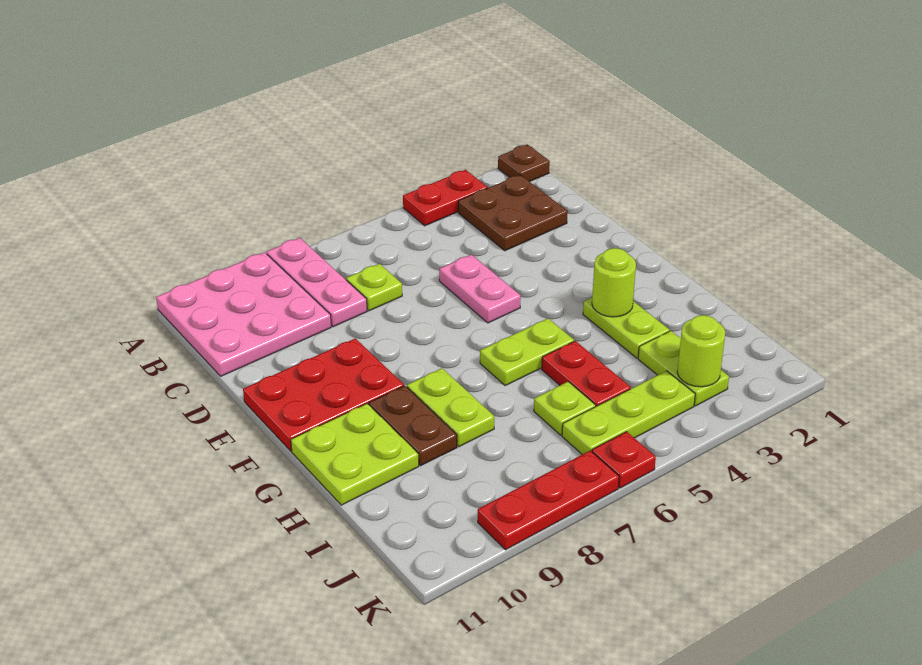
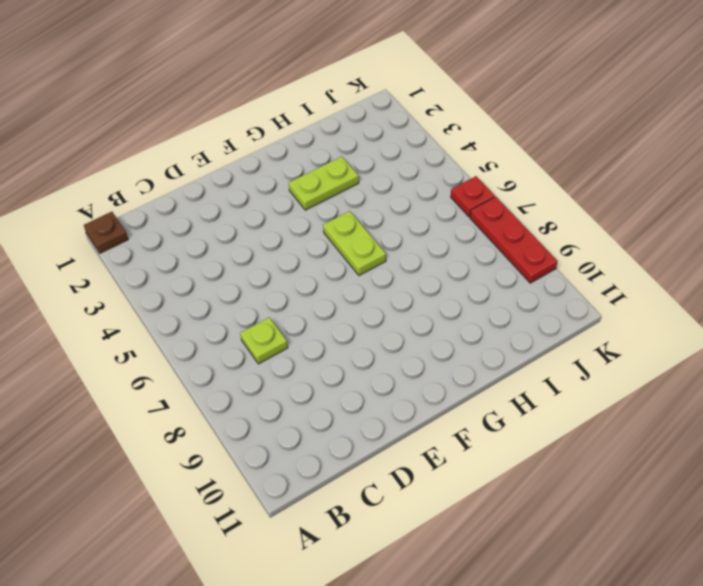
none -> red plate A3:A4 level 1
none -> pink plate A8:C8 level 1
none -> pink plate A9:C11 level 1

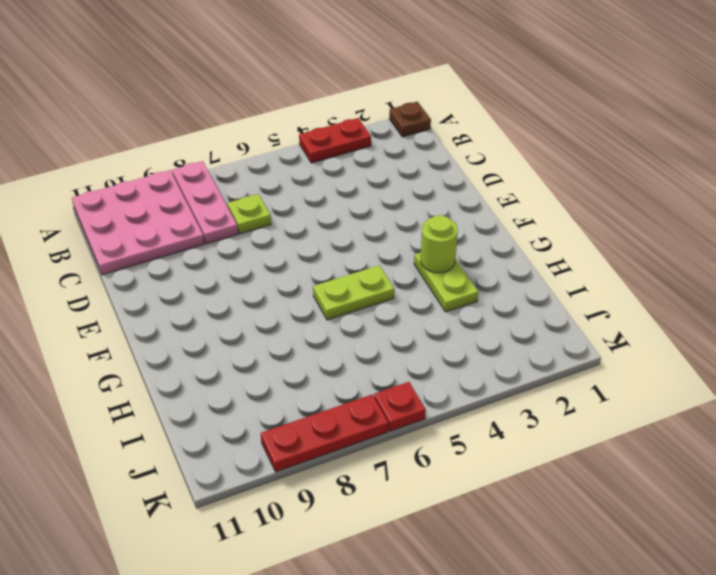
none -> brown plate B2:C3 level 1
none -> pink plate D5:E5 level 1
none -> red plate E9:F11 level 1

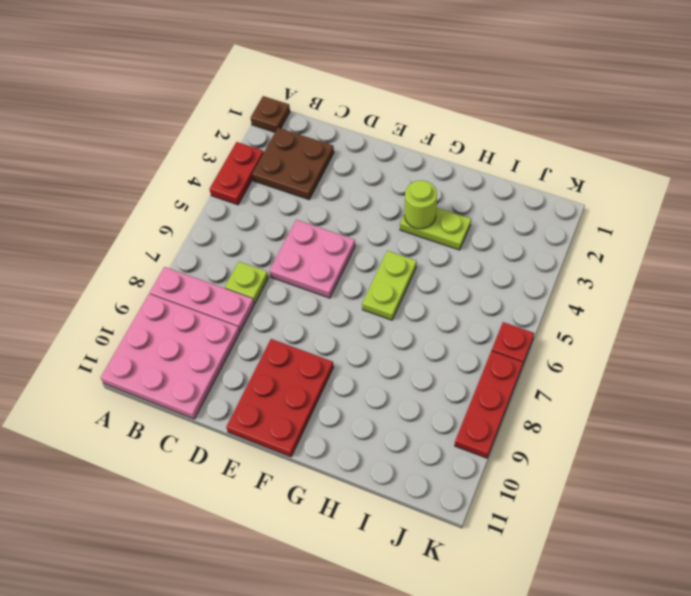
pink plate D5:E6 level 1 -> pink plate D5:E5 level 1
none -> lime plate G8:H8 level 1
none -> brown plate G9:H9 level 1
none -> lime plate G10:H11 level 1

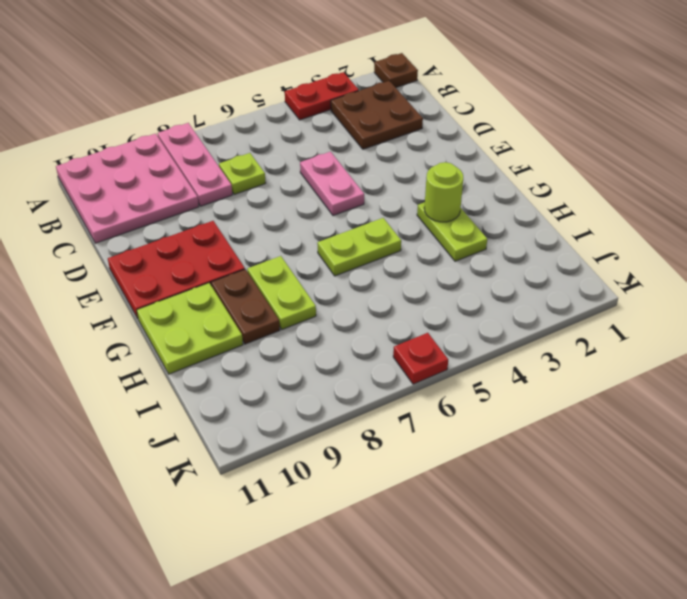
none -> red plate H5:I5 level 1
none -> lime plate I3:J3 level 1
none -> lime plate I6 level 1

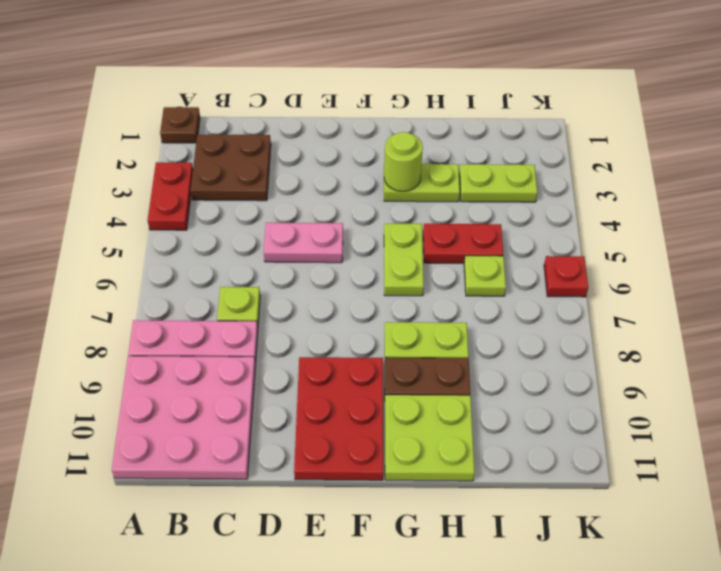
none -> lime plate J4:J6 level 1
none -> red plate K7:K9 level 1
none -> lime round brick J3 level 2

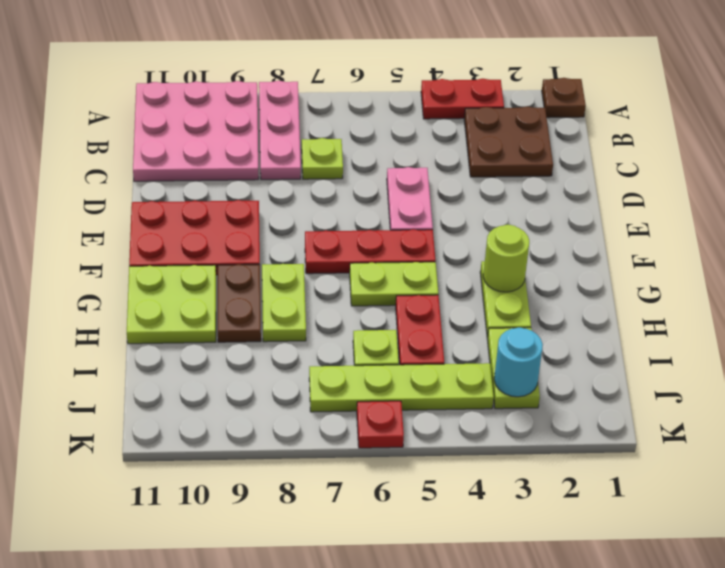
red plate F5:F7 level 1 -> red plate K7:K9 level 1
cyan round brick J3 level 2 -> lime round brick J3 level 2
lime plate J4:J7 level 1 -> lime plate J4:J6 level 1

